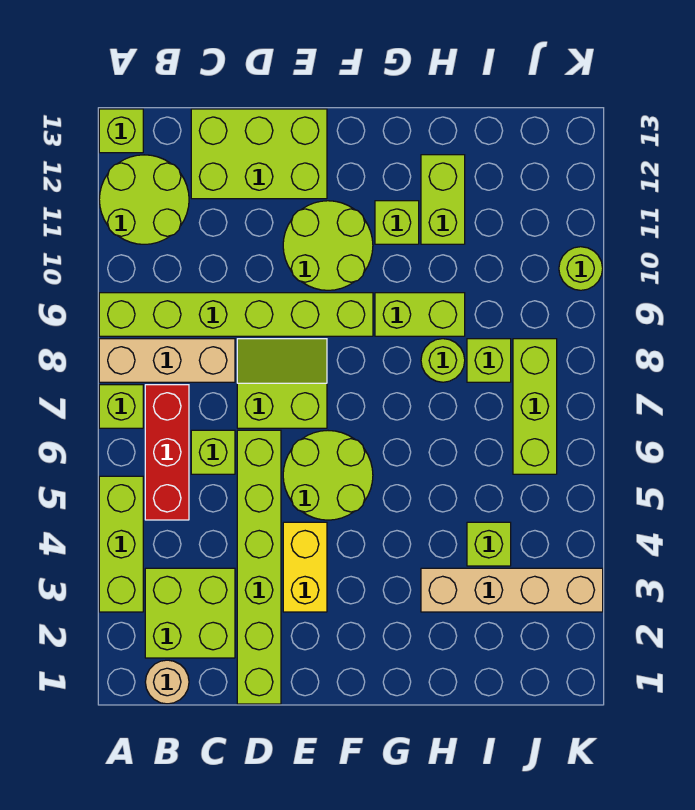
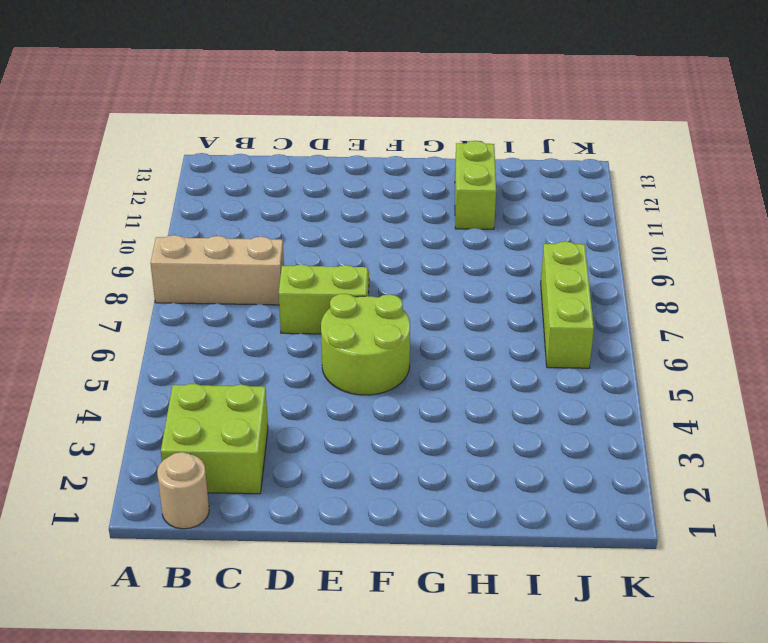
none -> lime brick A3:A5 level 1
none -> lime brick A7 level 1
none -> lime brick A9:F9 level 1

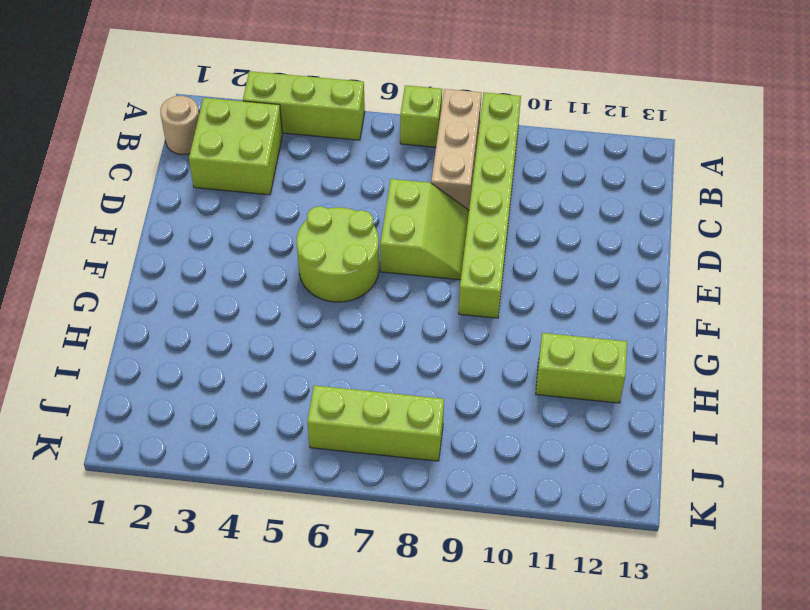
none -> lime round brick A11:B12 level 1
none -> lime brick A13 level 1
none -> red brick B5:B7 level 1

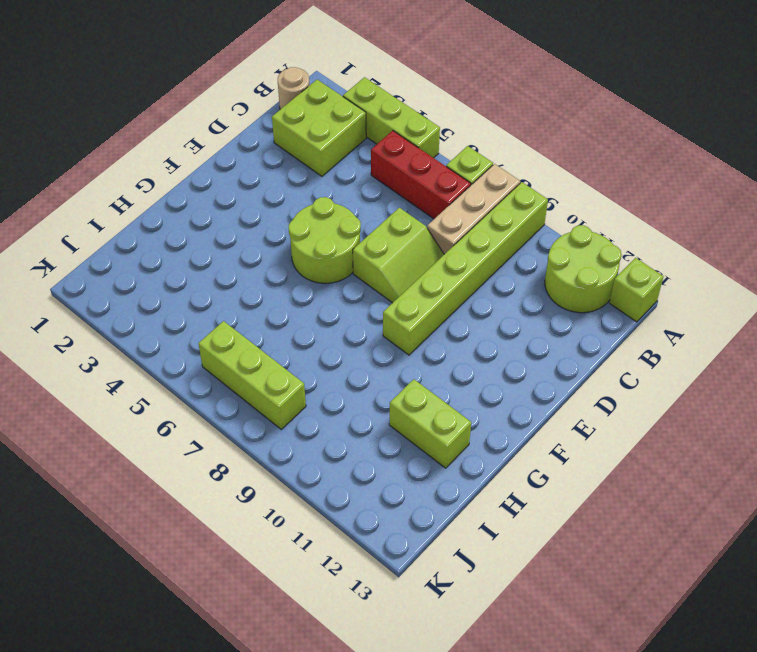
none -> lime brick C6 level 1
none -> lime brick C12:E13 level 1
none -> lime brick D1:D6 level 1

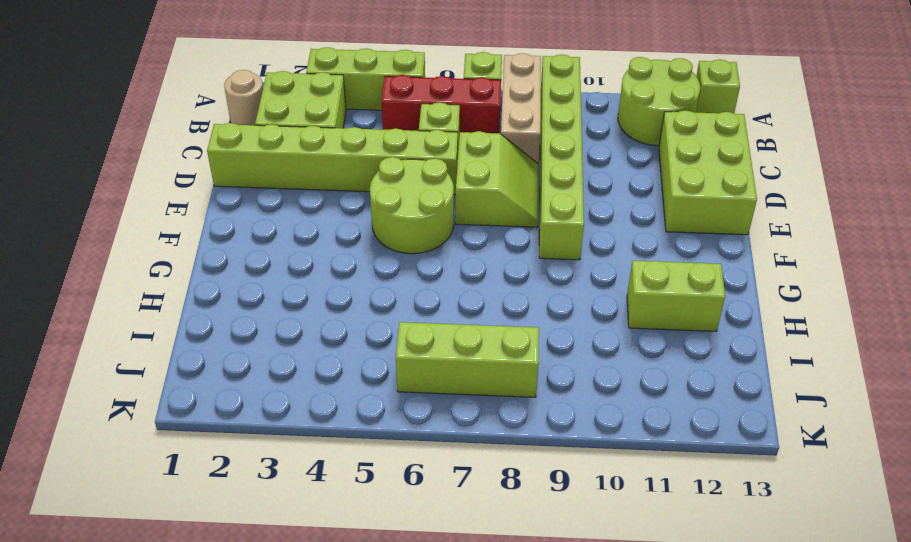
none -> yellow brick E3:E4 level 1
none -> lime round brick E10:F11 level 1
none -> lime brick G9:H9 level 1

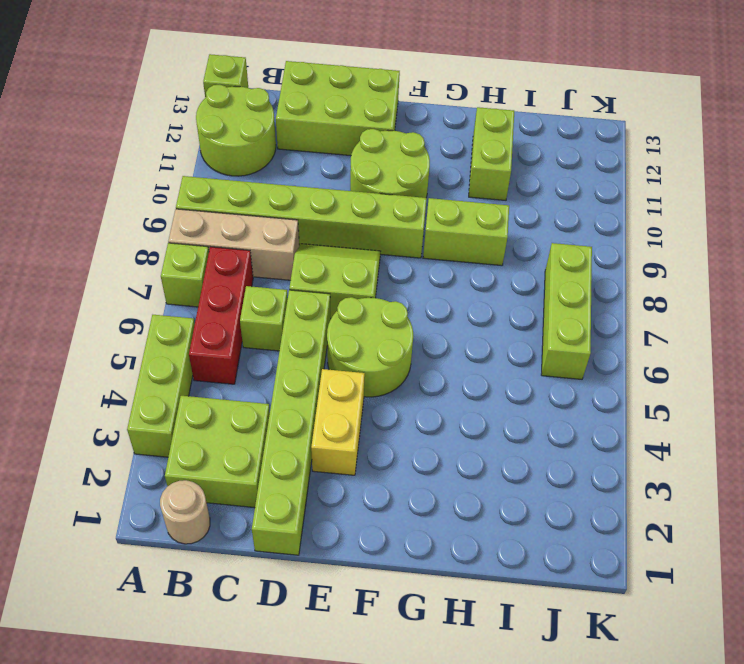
none -> lime brick G11 level 1
none -> tan brick H3:K3 level 1
none -> lime round brick H8 level 1

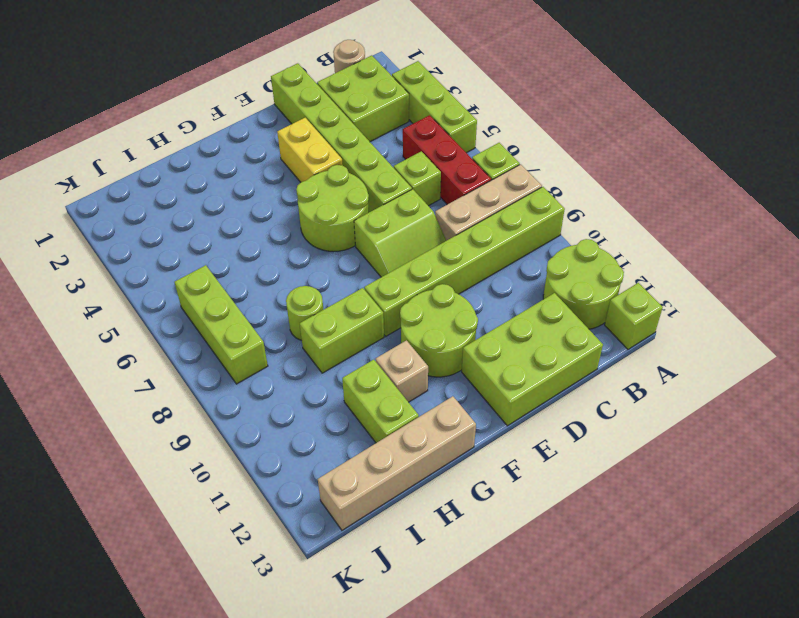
tan brick G11 level 1 -> lime brick G11 level 1
tan brick G13:J13 level 1 -> tan brick H3:K3 level 1
none -> lime brick I4 level 1
none -> lime brick I8 level 1
none -> lime round brick K10 level 1

